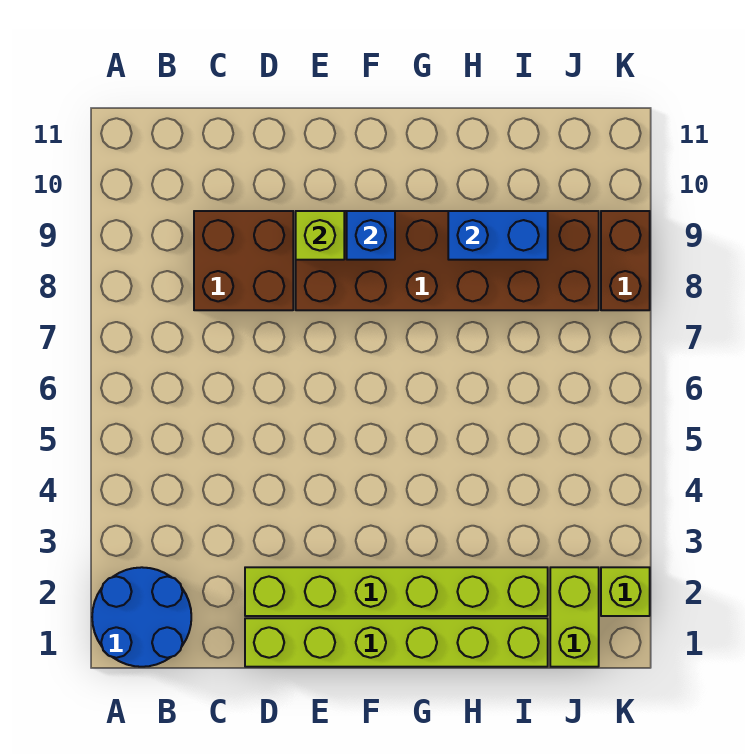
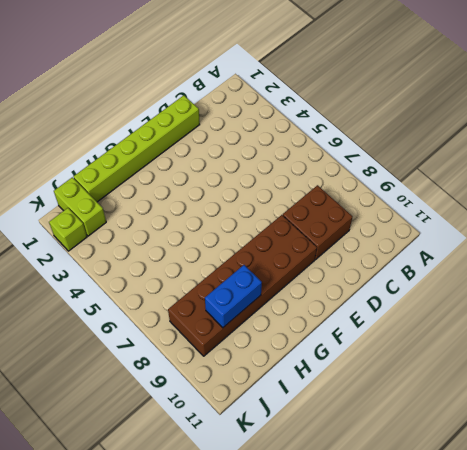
none -> blue round brick A1:B2 level 1
none -> lime brick D2:I2 level 1

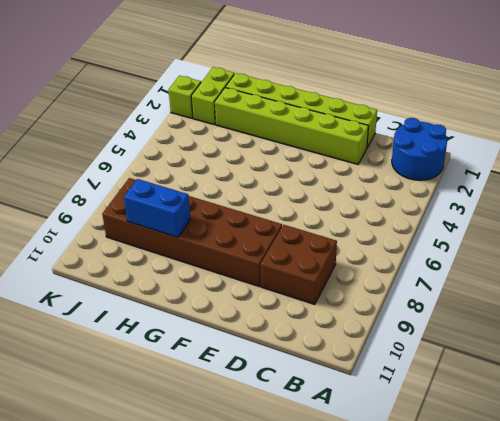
none -> brown brick K8:K9 level 1
none -> lime brick E9 level 2

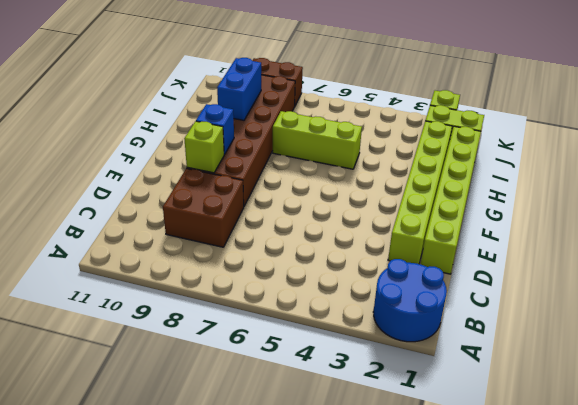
lime brick H5:H7 level 1 -> none

